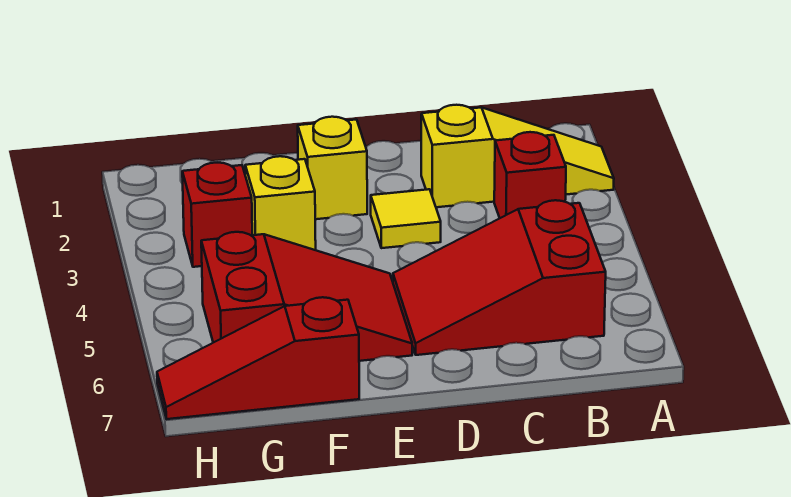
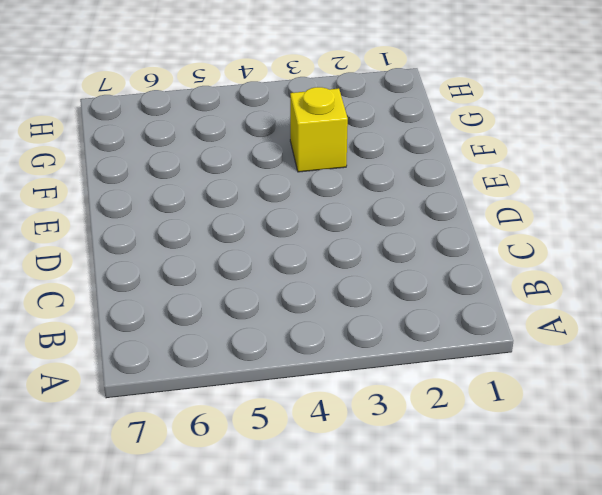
none -> yellow slope A2:C2 level 1 top C
none -> red brick B3 level 1

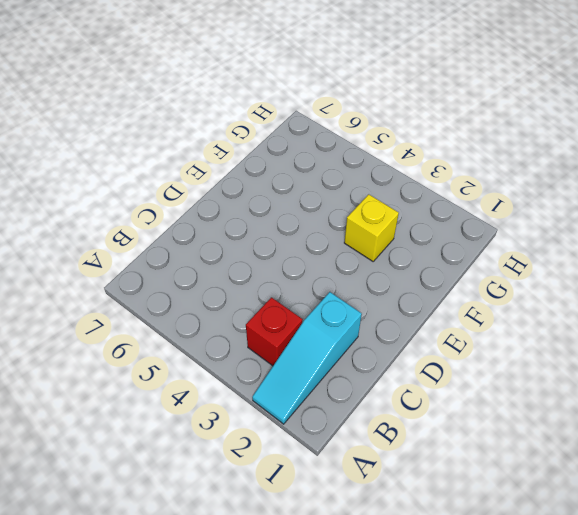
cyan slope A2:C2 level 1 top C -> yellow slope A2:C2 level 1 top C
none -> red slope B5:D6 level 1 top B
none -> yellow tile D3 level 1

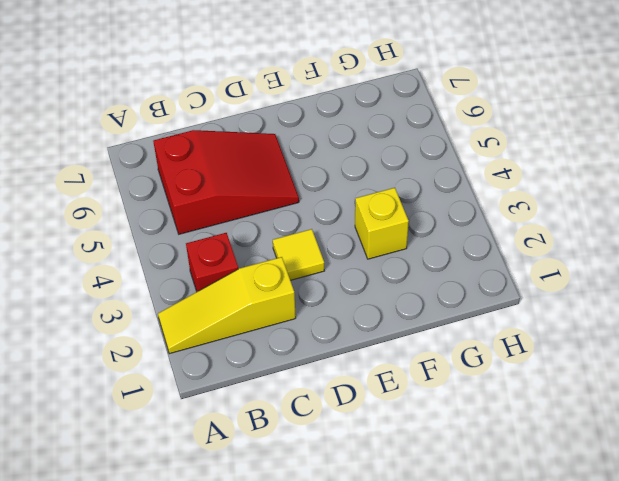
none -> yellow brick E2 level 1
none -> red slope E5:G6 level 1 top G

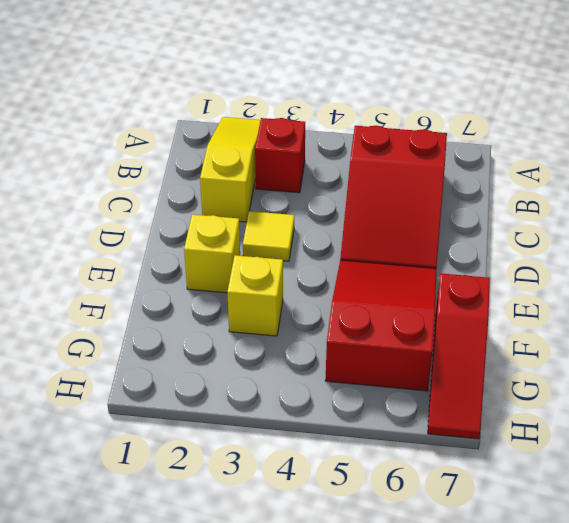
none -> red brick G3 level 1

